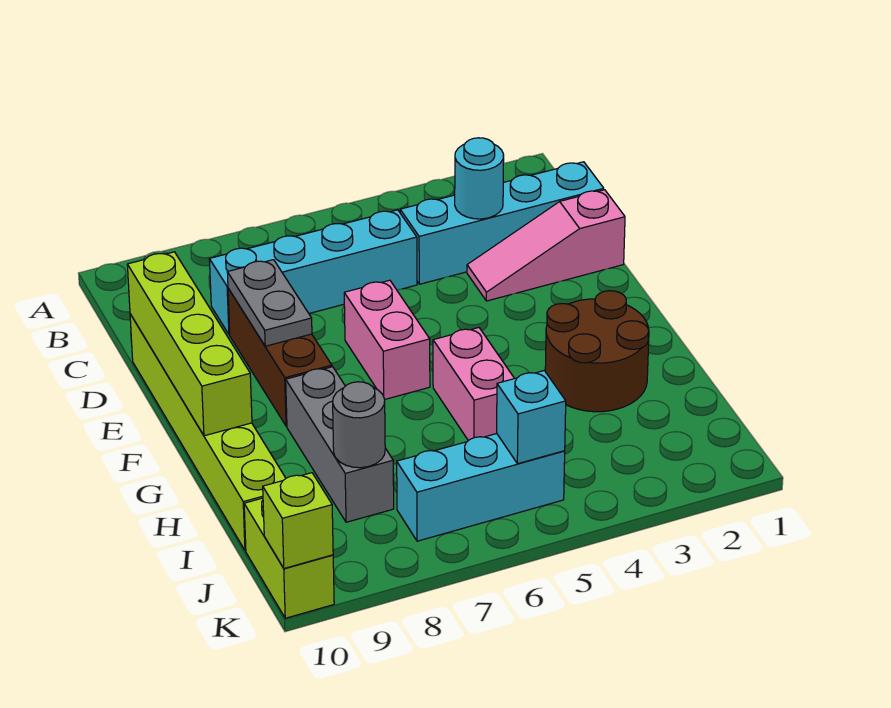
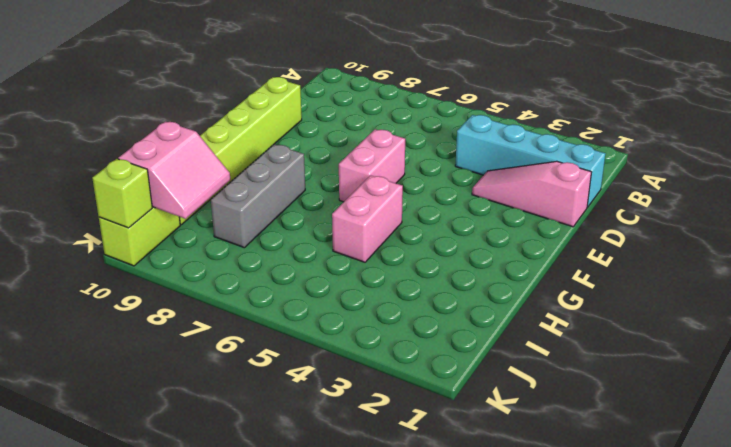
pink slope I9:J10 level 2 top 10 -> none
none -> cyan brick C5:C8 level 1
none -> brown brick D8:F8 level 1
none -> brown round brick G2:H3 level 1

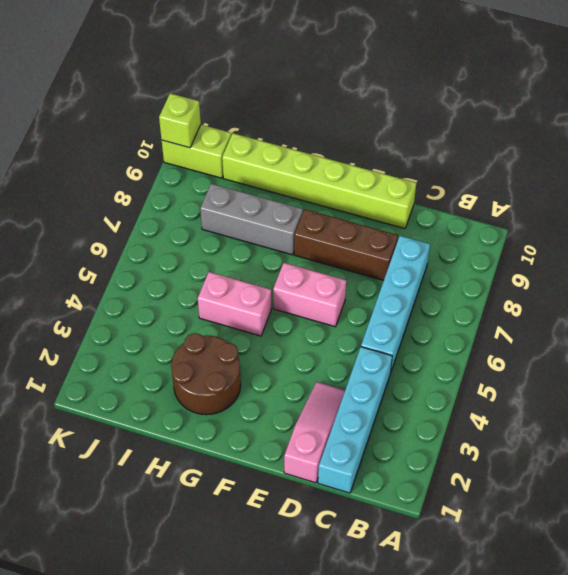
none -> cyan brick J5:J7 level 1
none -> cyan round brick C3 level 2
none -> grey plate D8:E8 level 2

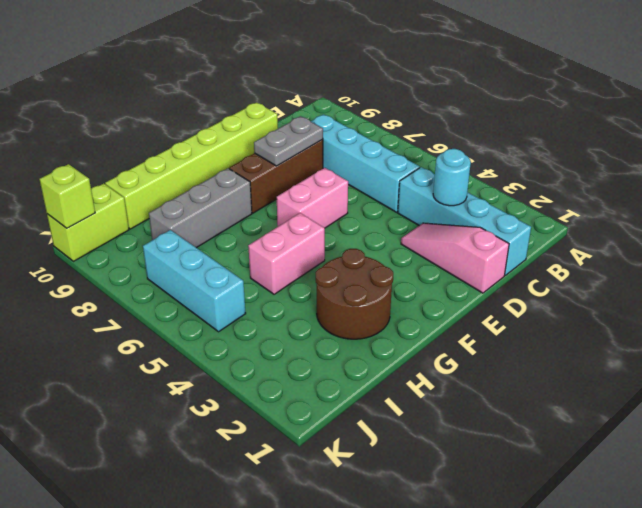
none -> lime brick D10:G10 level 2
none -> grey round brick I8 level 2
none -> cyan brick J5 level 2

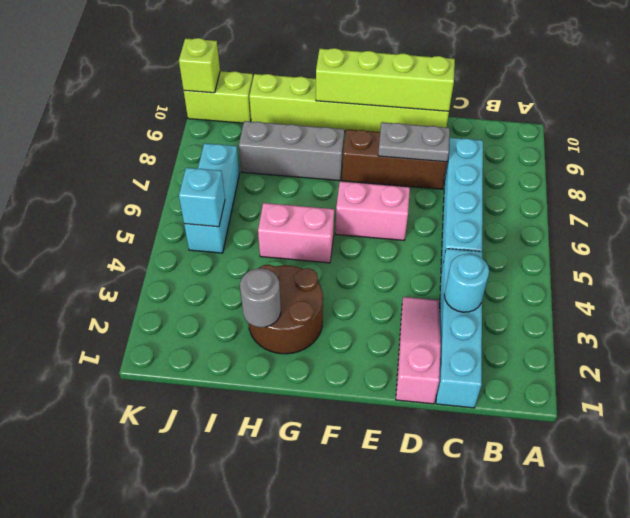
grey round brick H2 level 2 -> grey round brick I8 level 2

